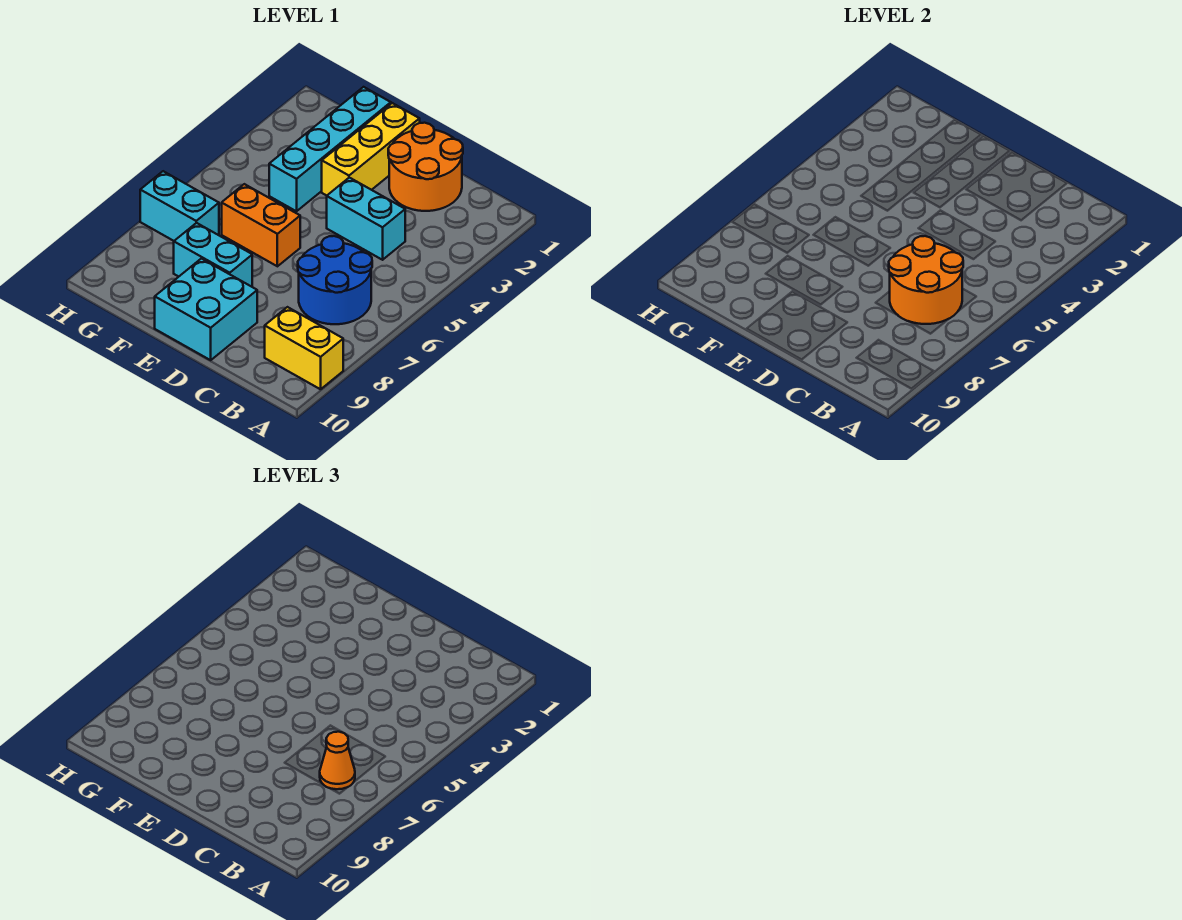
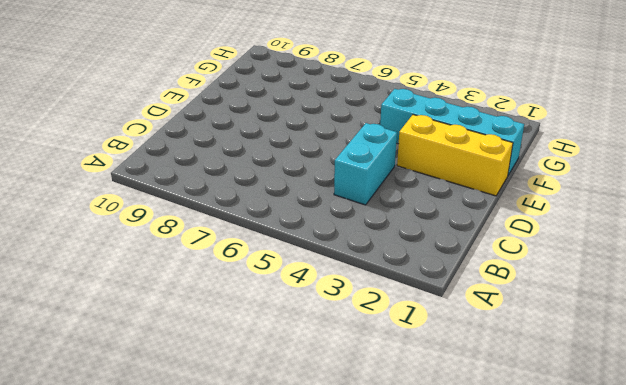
none -> yellow brick A9:B9 level 1
none -> blue round brick B6:C7 level 1
none -> orange round brick C1:D2 level 1

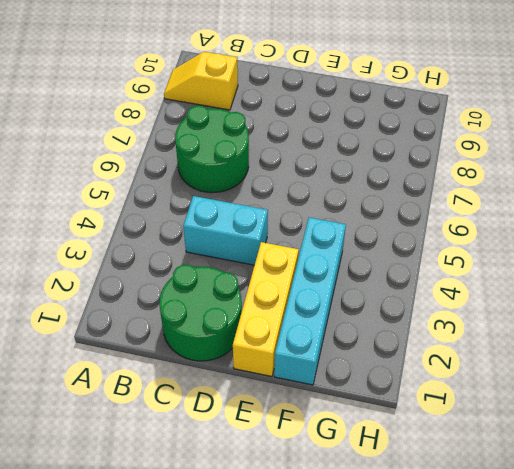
yellow slope A9:B9 level 1 top B -> yellow brick A9:B9 level 1
green round brick B6:C7 level 1 -> blue round brick B6:C7 level 1
green round brick C1:D2 level 1 -> orange round brick C1:D2 level 1
none -> cyan brick D9:E10 level 1
none -> orange brick E6:F6 level 1
none -> cyan brick E8:F8 level 1

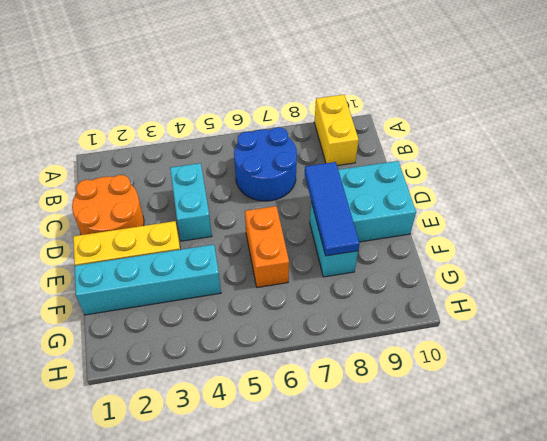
blue tile D8:F8 level 2 -> none
none -> cyan brick G7:H7 level 1
none -> orange round brick B6:C7 level 2
none -> orange cone B7 level 3

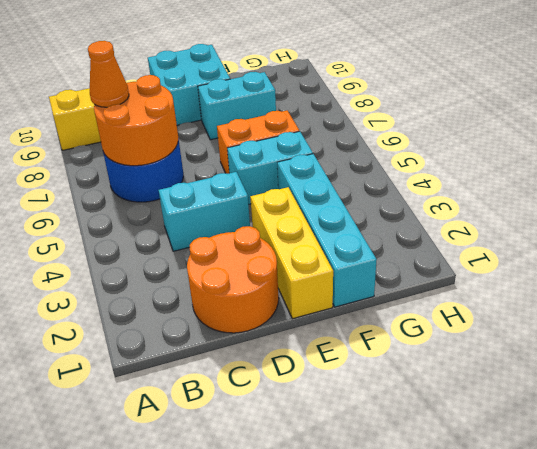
cyan brick E5:F5 level 1 -> cyan brick G7:H7 level 1

